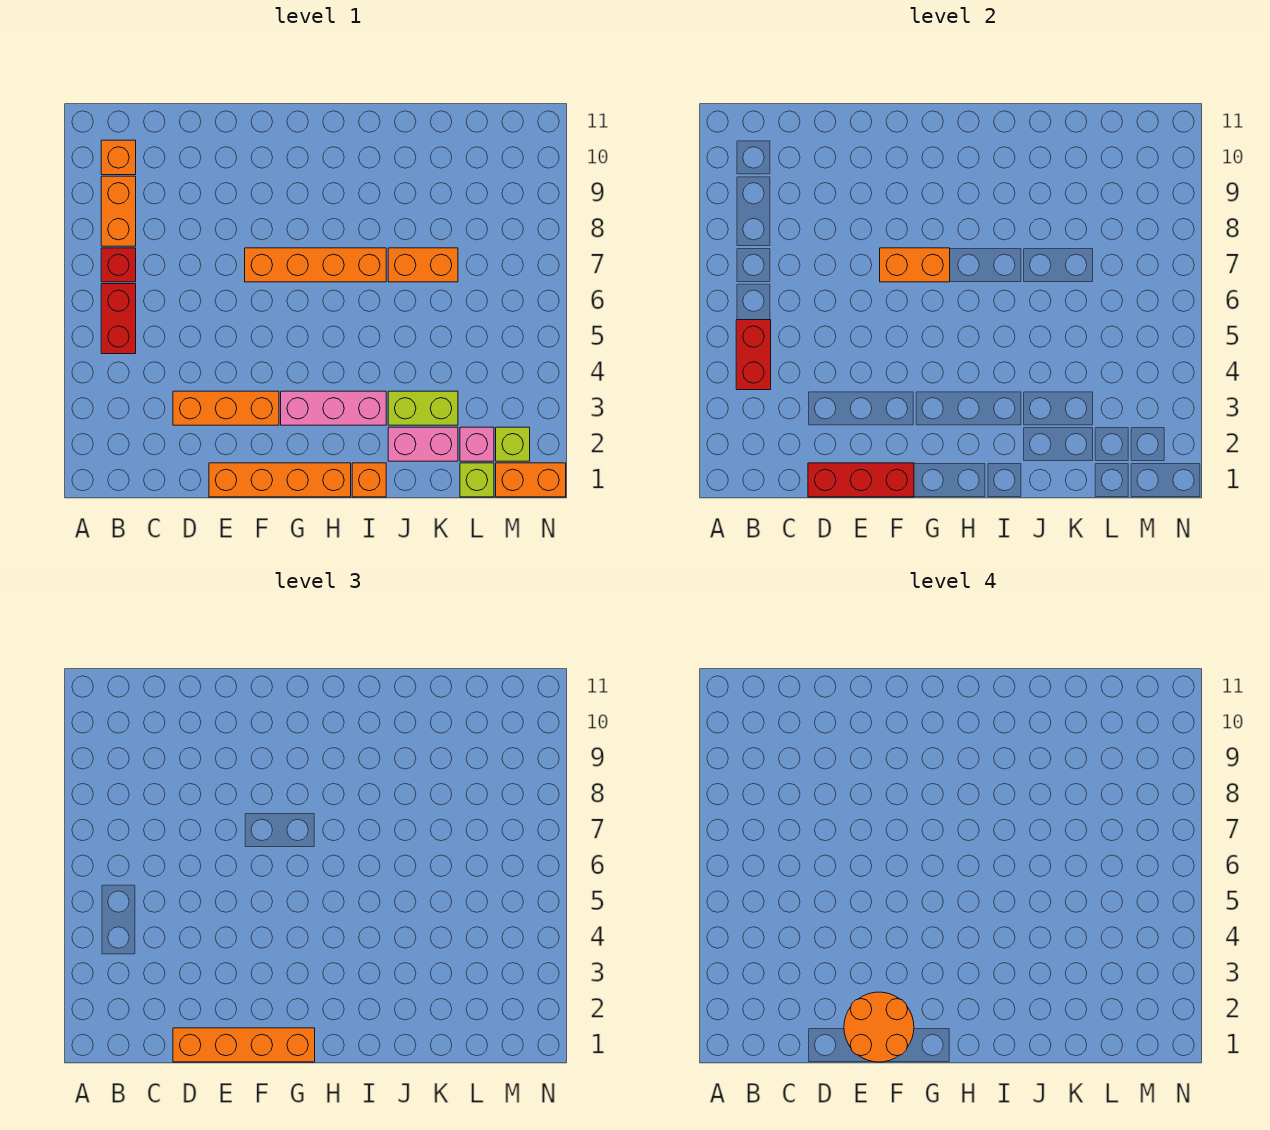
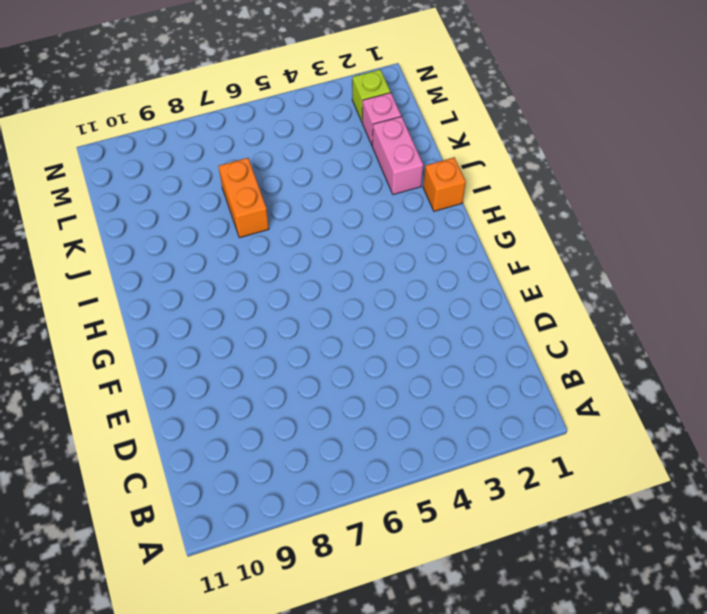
none -> red brick B5:B6 level 1
none -> red brick B7 level 1
none -> orange brick B8:B9 level 1

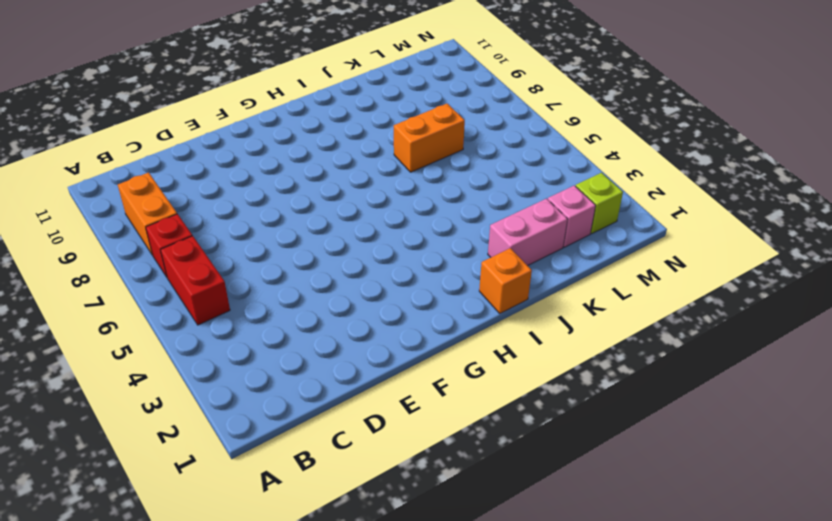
none -> orange brick B10 level 1
none -> orange brick D3:F3 level 1
none -> orange brick E1:H1 level 1

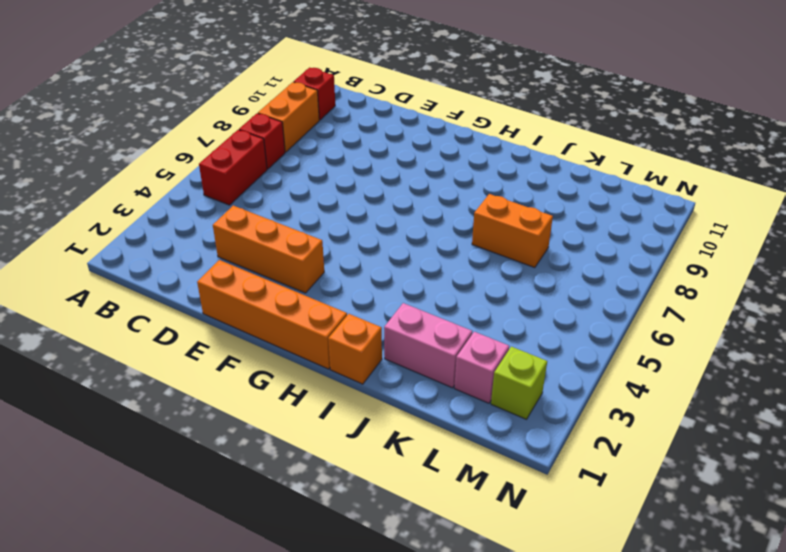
red brick B10 level 1 -> orange brick B10 level 1
none -> orange brick F7:I7 level 1
none -> pink brick G3:I3 level 1
none -> lime brick J3:K3 level 1

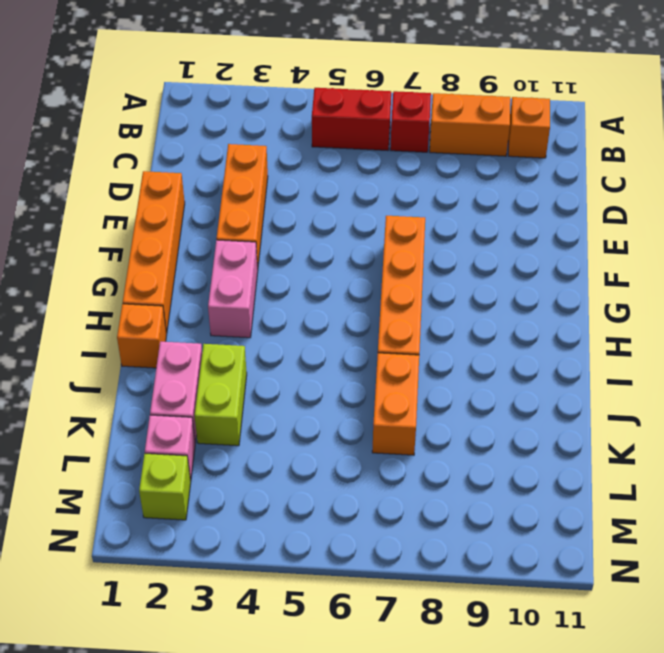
pink brick G3:H3 level 1 -> pink brick G3:I3 level 1
none -> lime brick L1 level 1
none -> orange brick M1:N1 level 1
none -> red brick B4:B5 level 2

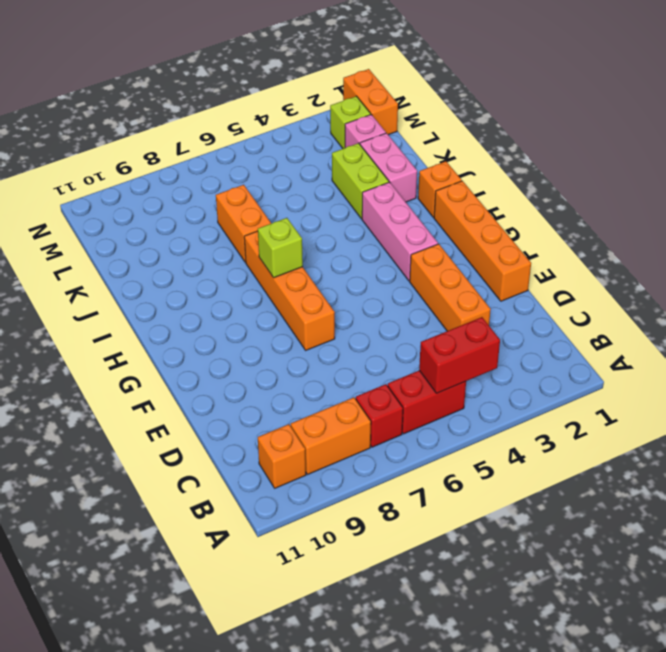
lime brick H7 level 2 -> lime brick L1 level 1
none -> red brick D1:F1 level 2
none -> orange brick F7:G7 level 2
none -> orange brick D1:G1 level 3

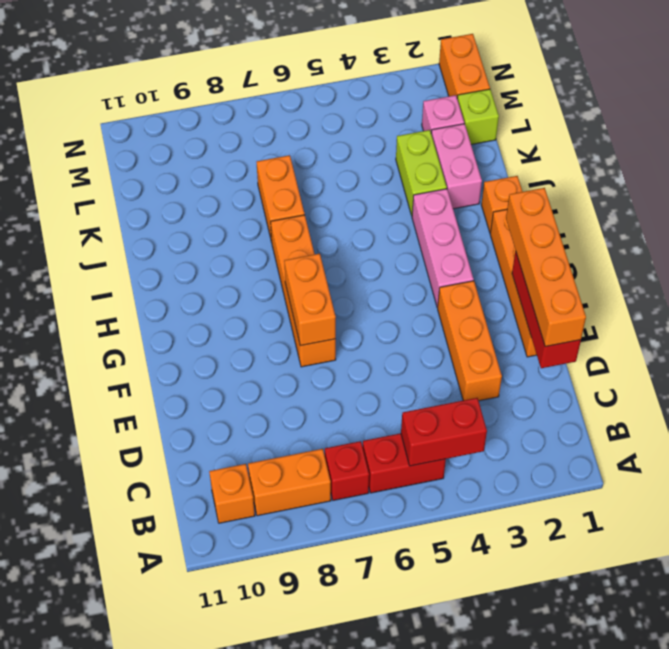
none -> lime brick M2 level 1
none -> orange round brick E1:F2 level 4

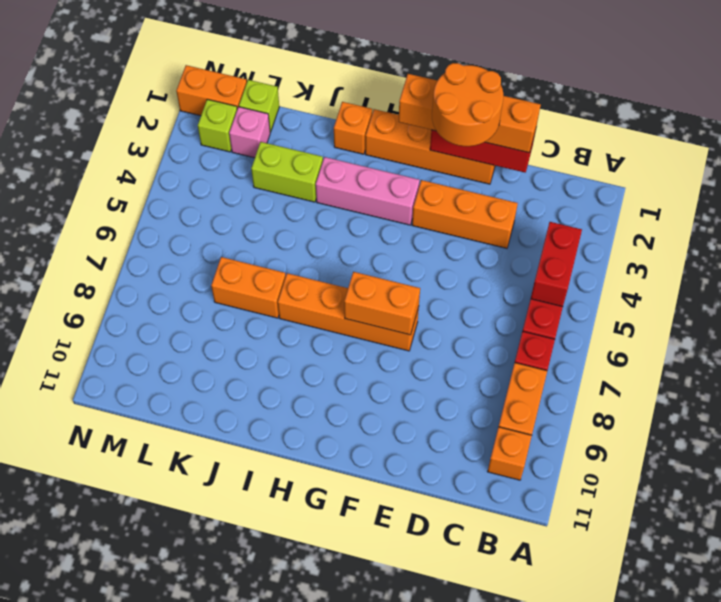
none -> pink brick J2:K2 level 1

